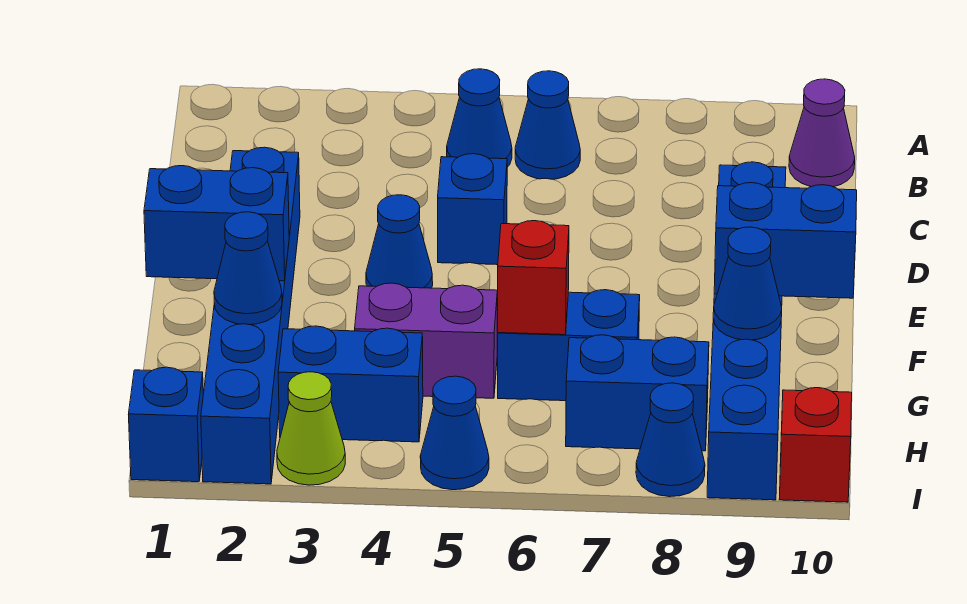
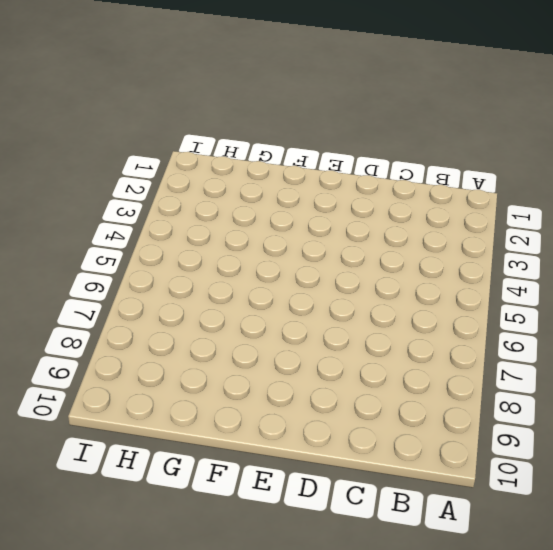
none -> blue cone B5 level 1
none -> blue cone B6 level 1
none -> purple cone B10 level 1

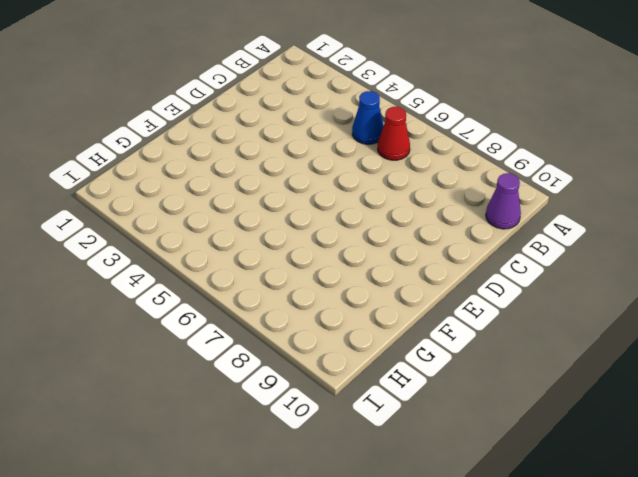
red cone B6 level 1 -> blue cone B6 level 1
none -> blue brick D2:I2 level 1
none -> blue brick D5 level 1
none -> blue brick D9:I9 level 1

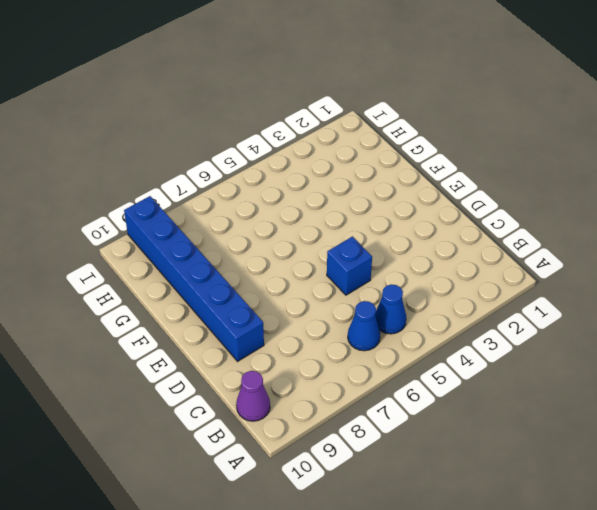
none -> blue brick D2:I2 level 1
none -> blue cone E4 level 1
none -> purple brick G4:G5 level 1

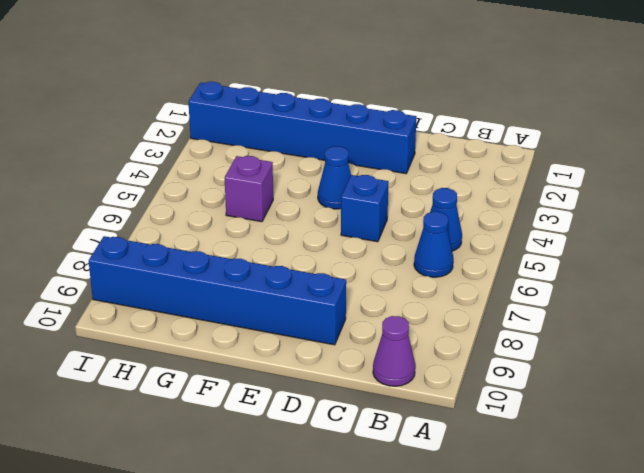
purple brick G5 level 1 -> purple brick G4:G5 level 1
none -> blue brick G6:G7 level 1
none -> blue brick H3:H4 level 1
none -> blue brick H7:H8 level 1

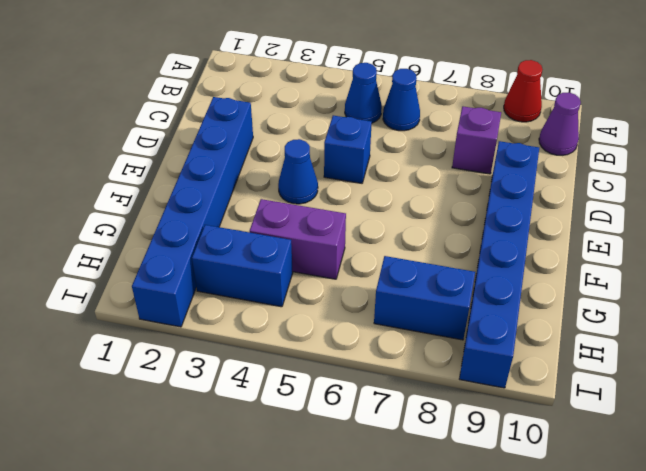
red cone A9 level 1 -> none
purple brick C8 level 1 -> none
none -> blue brick G6:G7 level 1
none -> blue brick I1 level 1
none -> lime cone I3 level 1

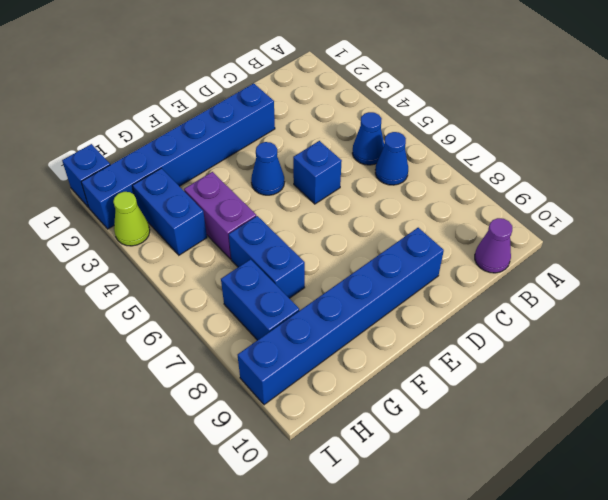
none -> blue cone I5 level 1
none -> blue cone I8 level 1
none -> red brick I10 level 1

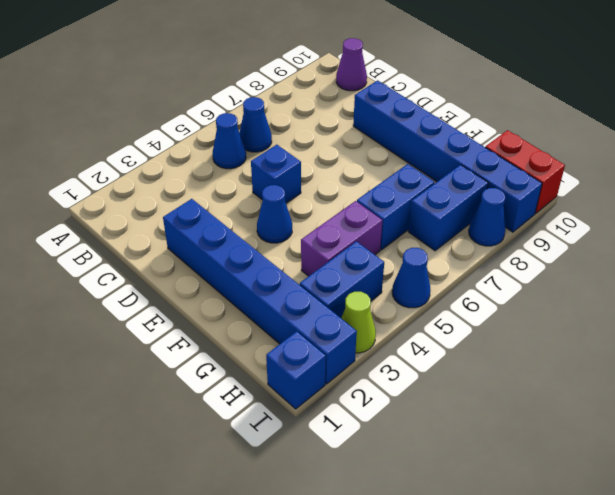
red brick H10:I10 level 1 -> red brick I10 level 1
none -> blue brick F1:F2 level 2
none -> blue brick F9:F10 level 2
none -> blue cone G2 level 2

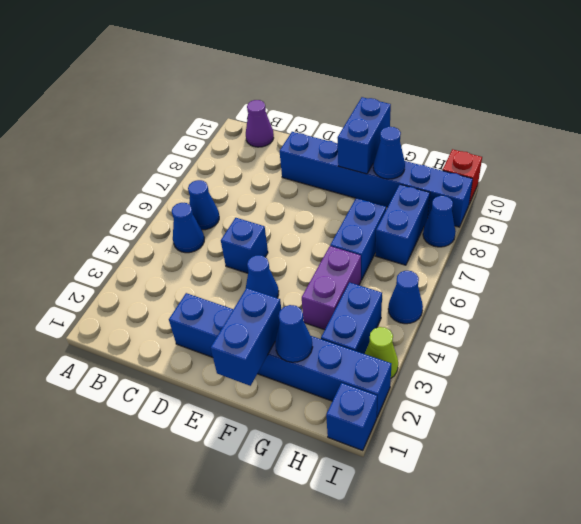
none -> red brick G6 level 2

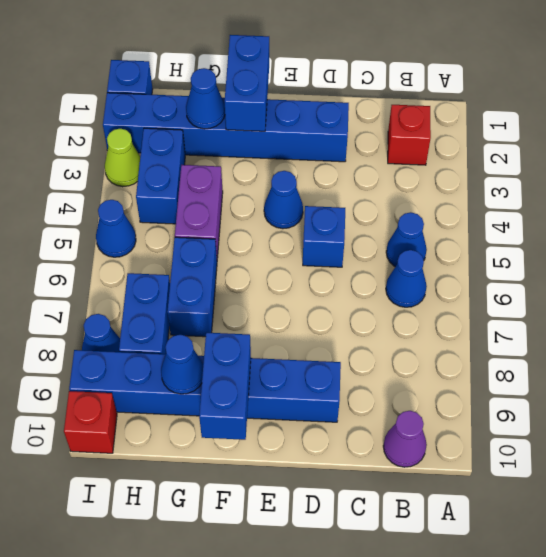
red brick B2 level 1 -> red brick G6 level 2

